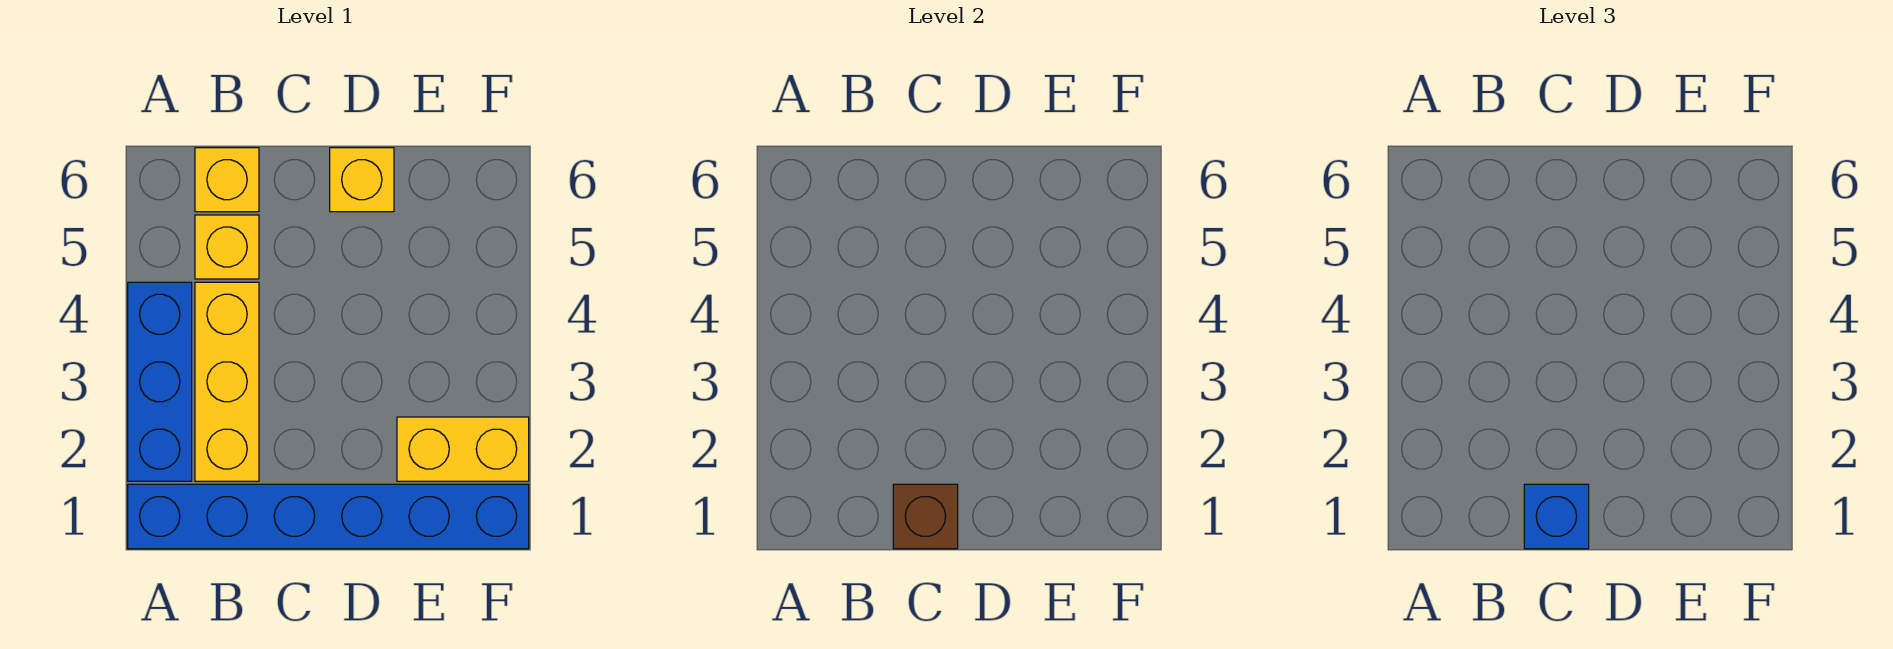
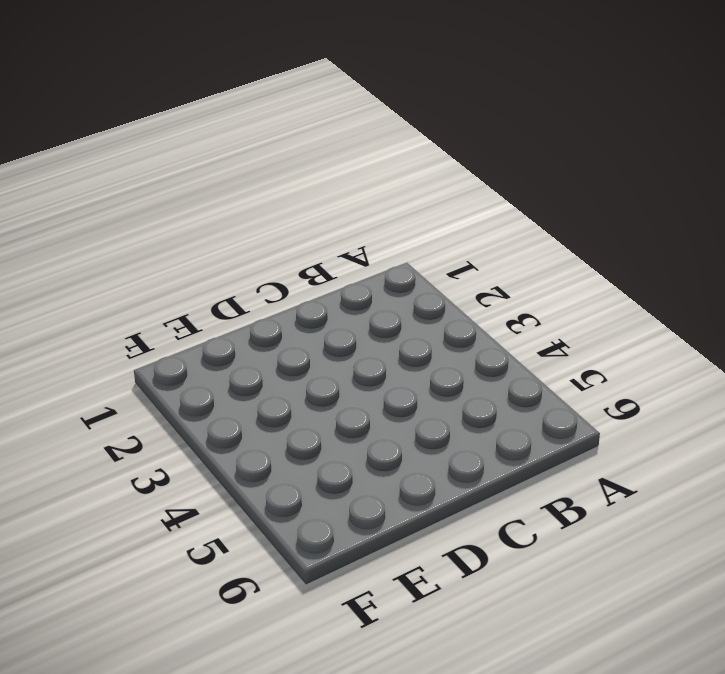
none -> blue brick A1:F1 level 1
none -> blue brick A2:A4 level 1

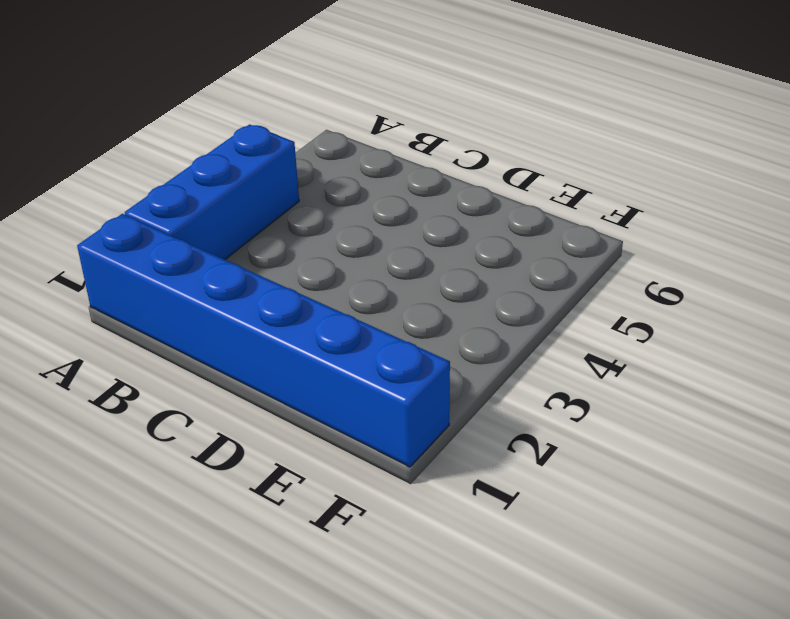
none -> yellow brick B2:B4 level 1
none -> yellow brick B5 level 1

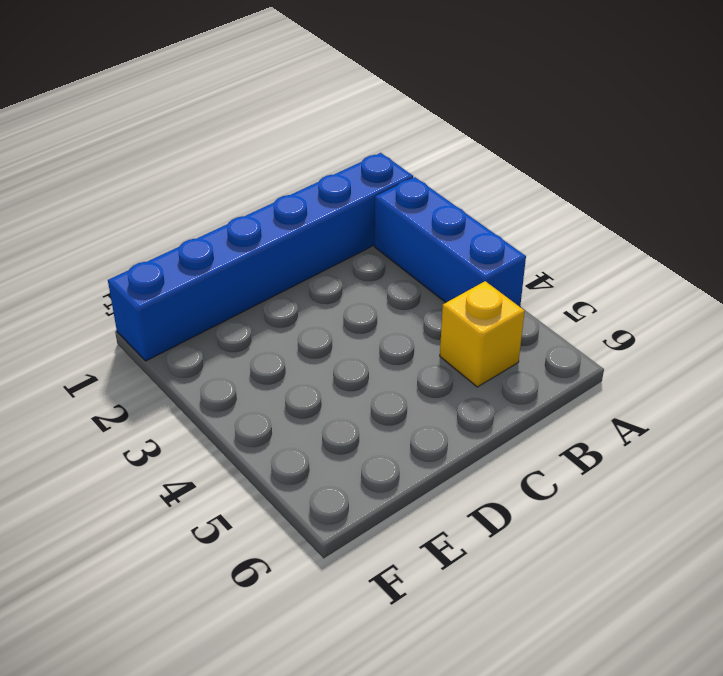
none -> yellow brick B2:B4 level 1
none -> yellow brick B6 level 1

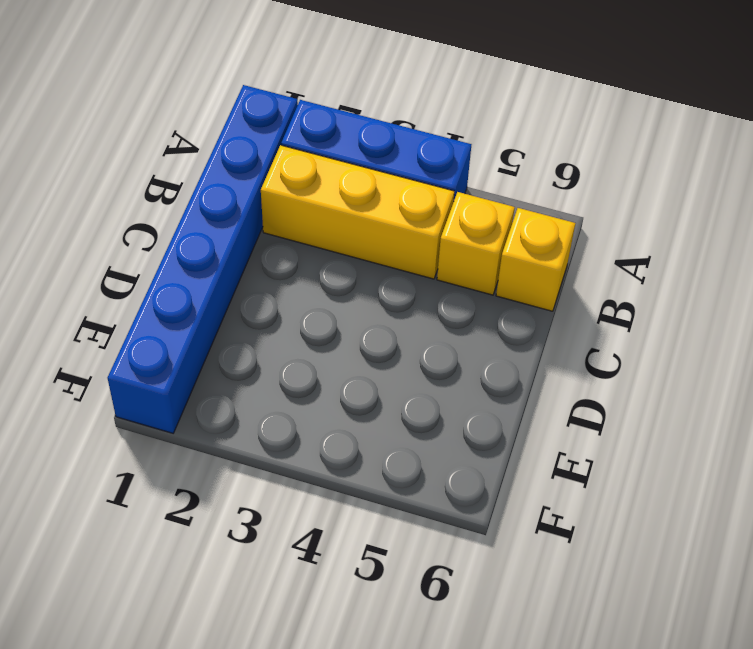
none -> yellow brick D6 level 1
none -> yellow brick E2:F2 level 1

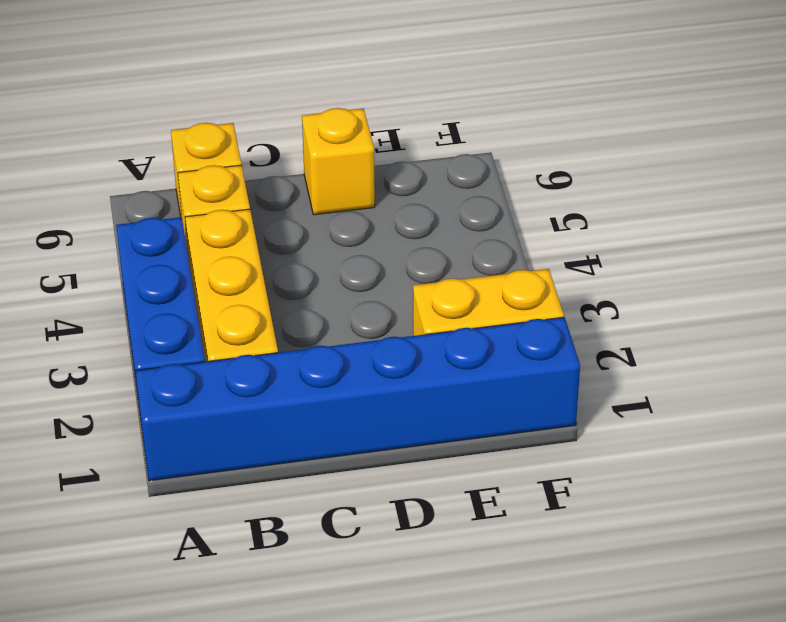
none -> brown brick C1 level 2
none -> blue brick C1 level 3

